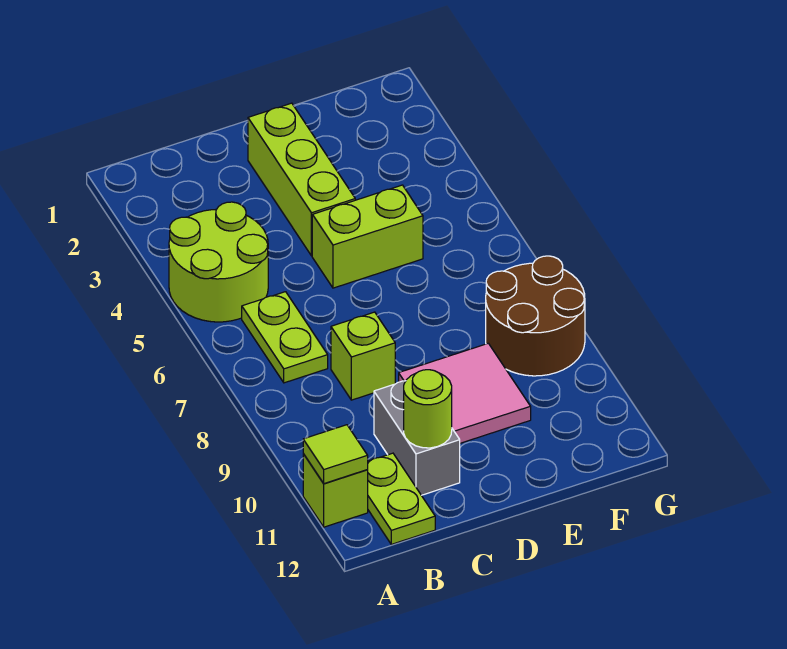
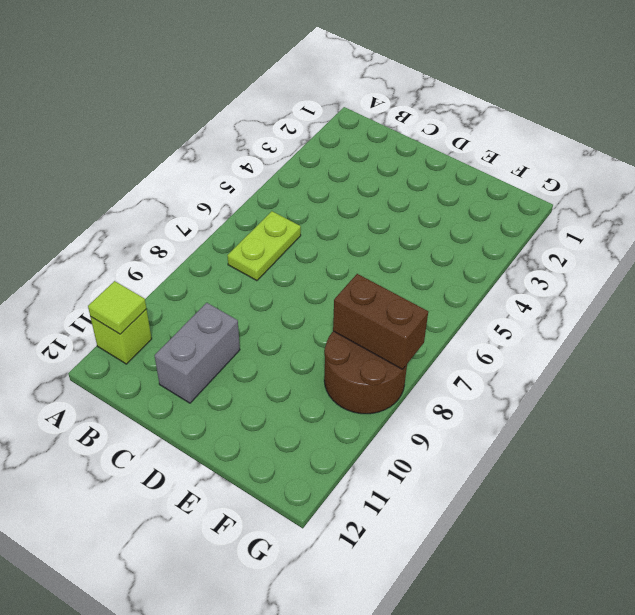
brown brick F8:G8 level 2 -> none
none -> lime round brick A4:B5 level 1
none -> lime plate B11:B12 level 1
none -> lime brick C8 level 1

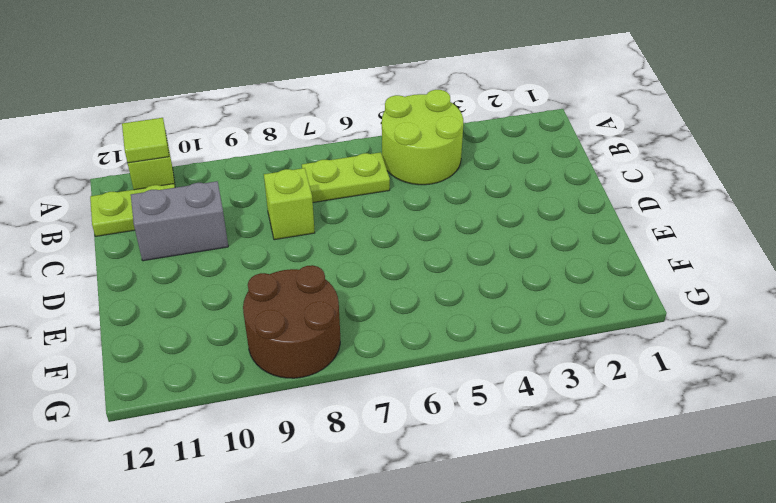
none -> lime brick D2:D4 level 1
none -> lime brick D5:E5 level 1
none -> pink tile D9:E10 level 1

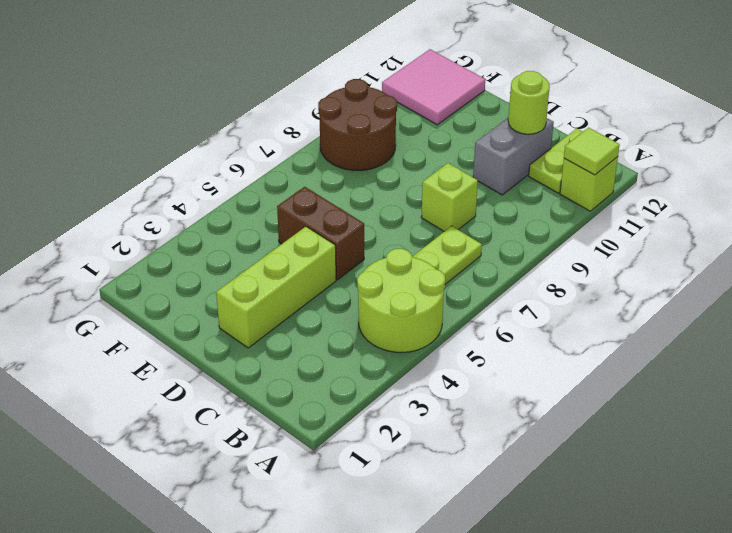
brown brick D5:E5 level 1 -> lime brick D5:E5 level 1
pink tile F11:G12 level 1 -> pink tile D9:E10 level 1

